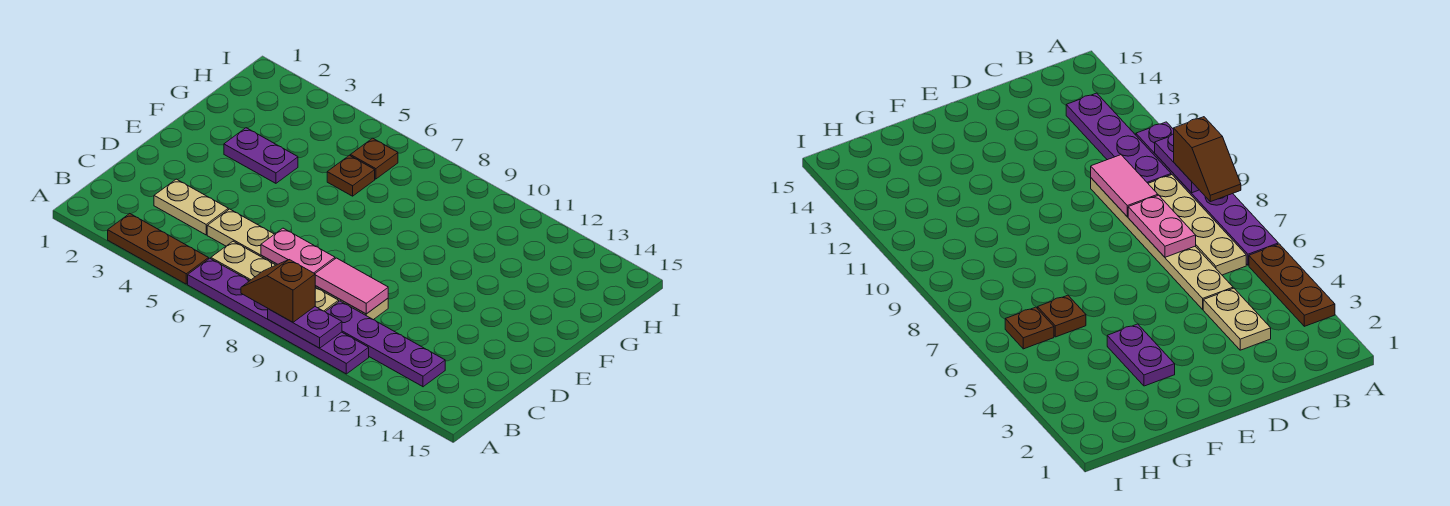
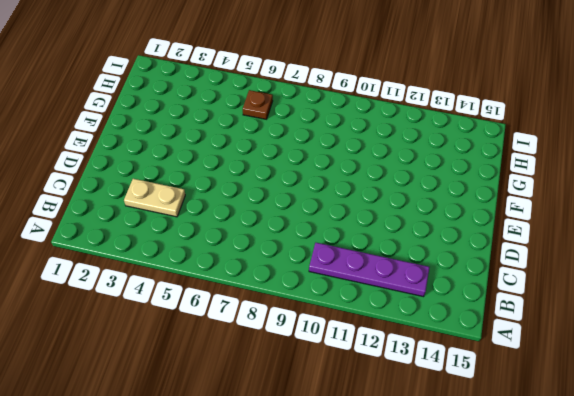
none -> brown plate A3:A5 level 1
none -> purple plate A6:A11 level 1
none -> tan plate B6:B9 level 1

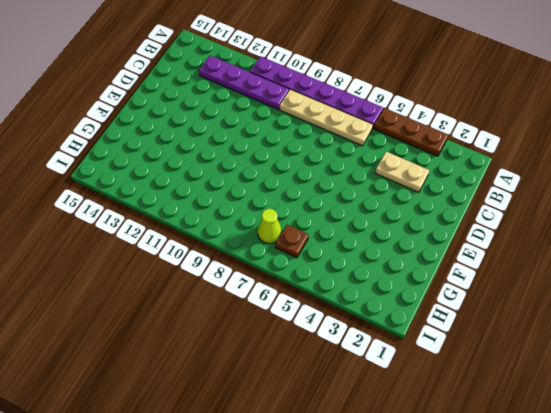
lime cone H7 level 1 -> none
none -> tan plate C5:C10 level 1
none -> purple plate F3:F4 level 1
none -> brown plate G6 level 1

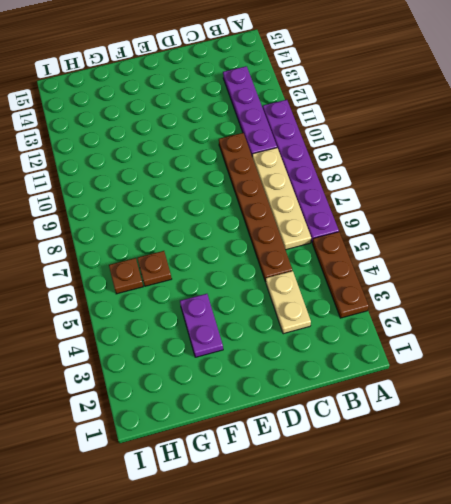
brown plate C5:C10 level 1 -> tan plate C5:C10 level 1
none -> purple plate A9:A10 level 2
none -> pink plate C7:C8 level 2
none -> pink tile C9:C10 level 2

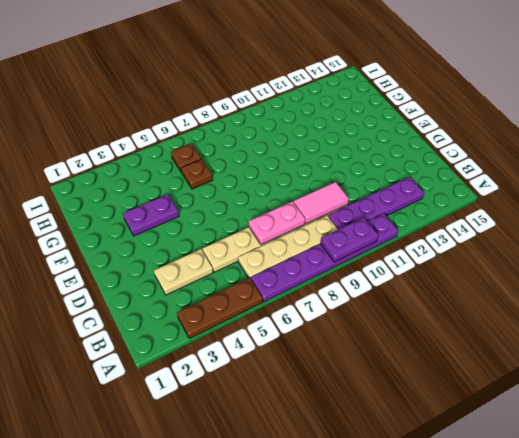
none -> brown slope A8:A9 level 3 top 9

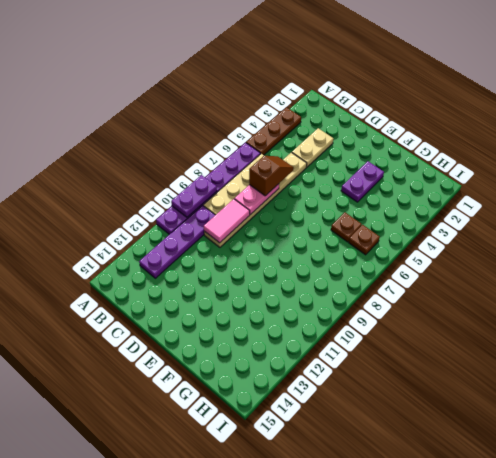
brown slope C6:C7 level 3 top 7 -> brown slope A8:A9 level 3 top 9

